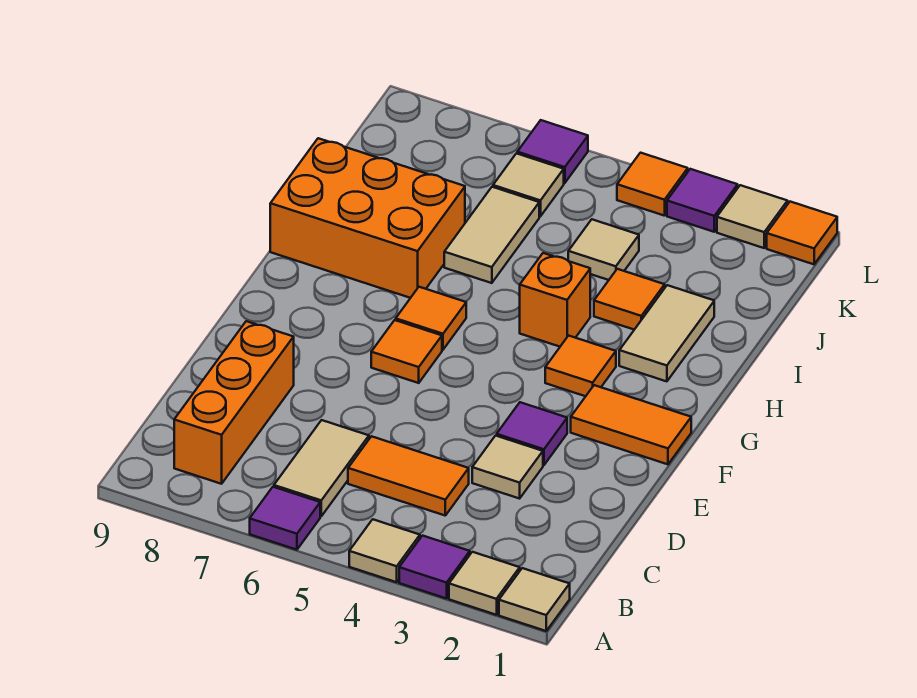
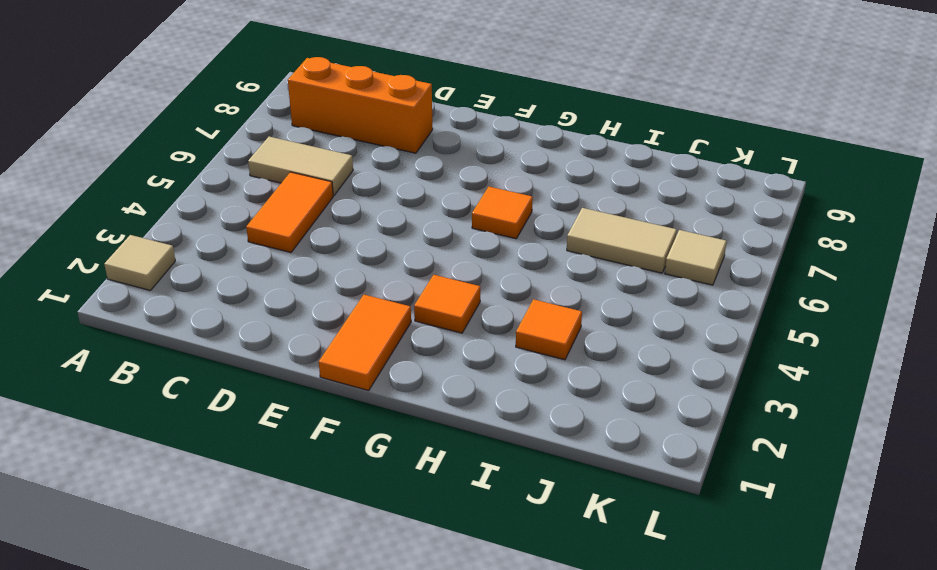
none -> tan tile A1 level 1
none -> purple tile A3 level 1
none -> tan tile A4 level 1

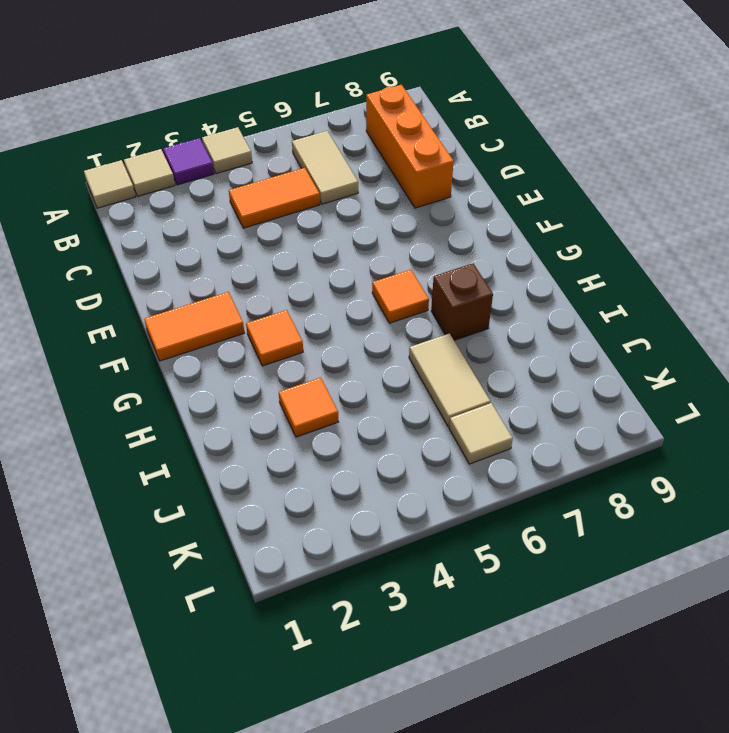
brown brick H7 level 1 -> orange brick H7:I9 level 1
none -> purple tile A6 level 1
none -> tan tile D3 level 1
none -> purple tile E3 level 1

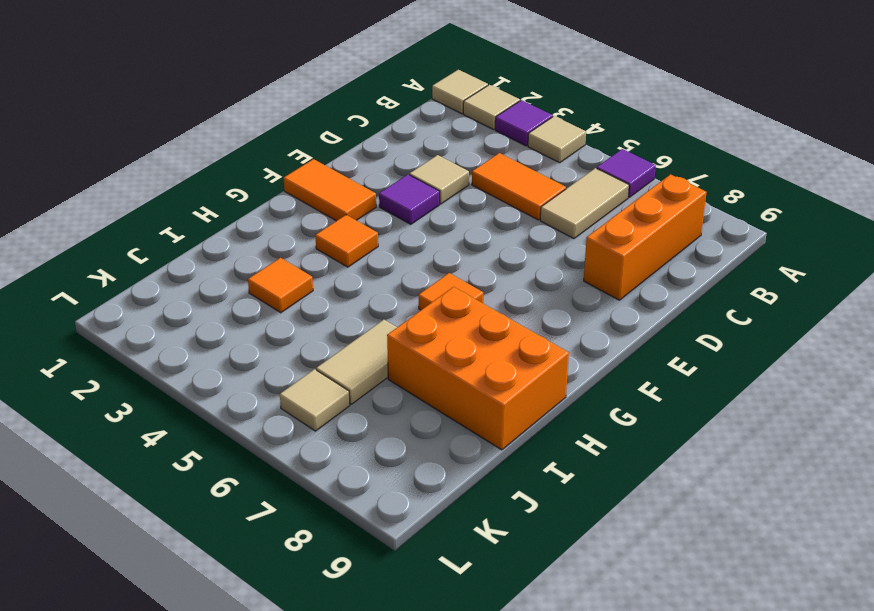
none -> orange tile F6 level 1
none -> tan tile H2:I2 level 1
none -> orange brick H4 level 1

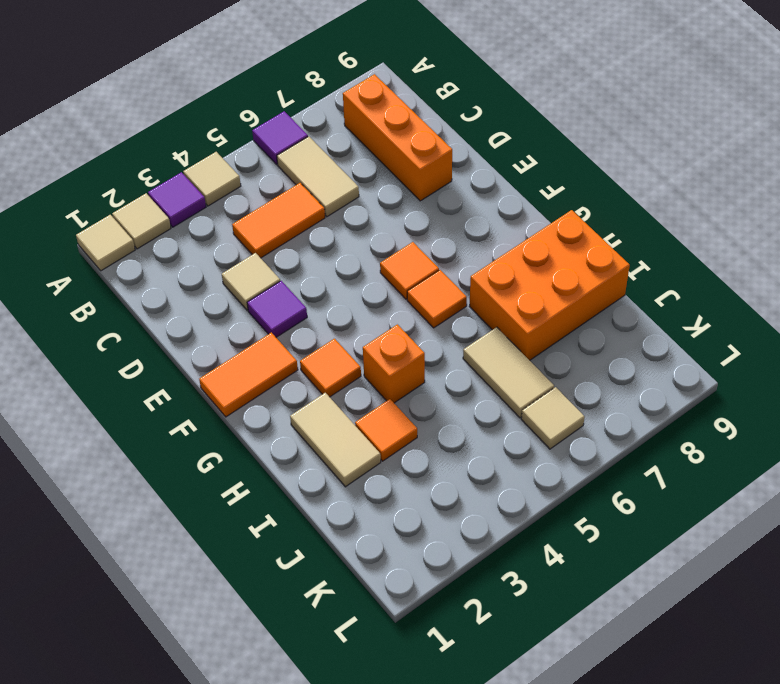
none -> tan tile J4 level 1
none -> orange tile L1 level 1
none -> tan tile L2 level 1

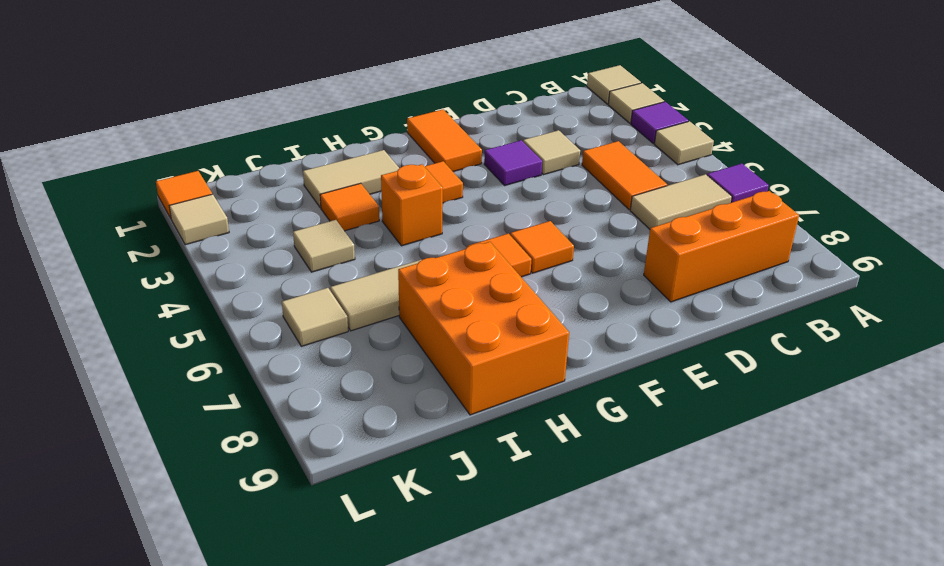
none -> purple tile L3 level 1
none -> orange tile L4 level 1
none -> purple tile L6 level 1

